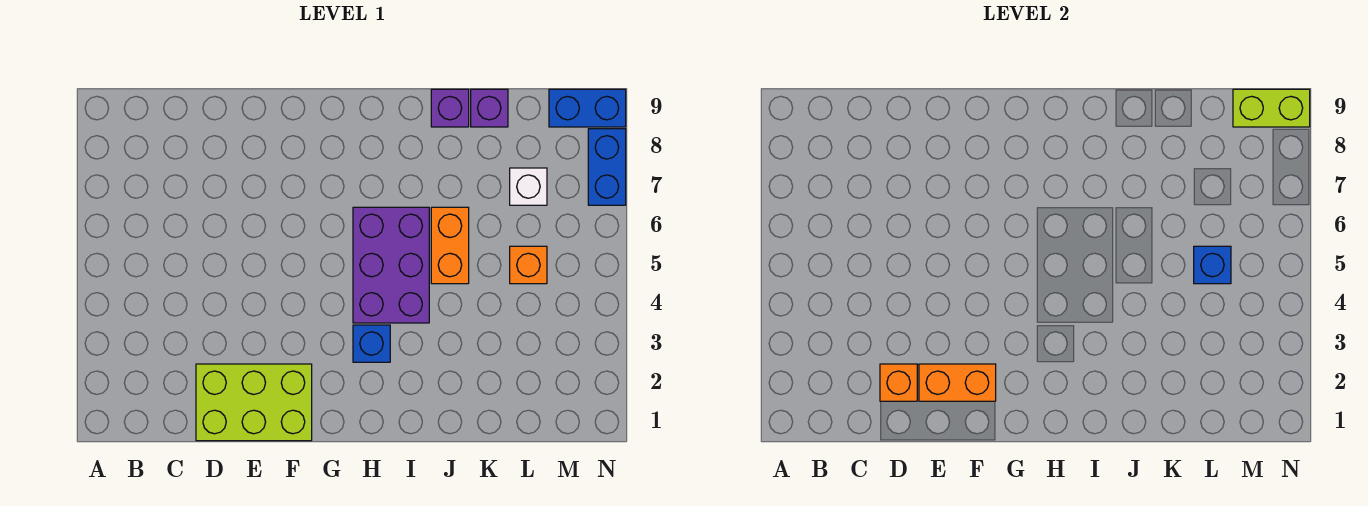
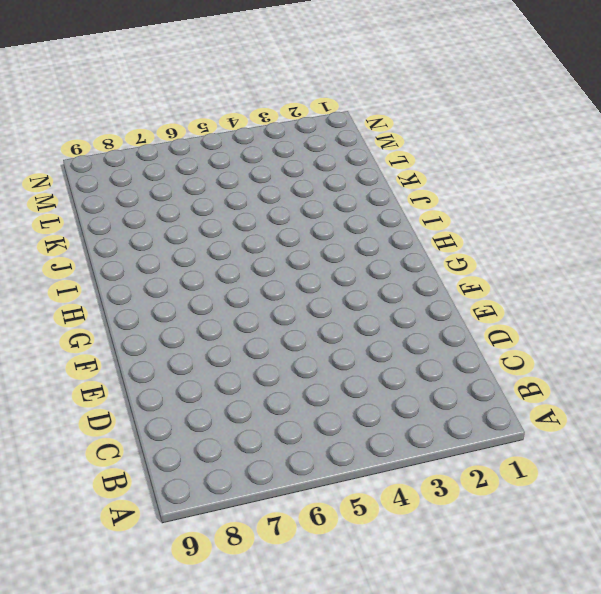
none -> lime brick D1:F2 level 1
none -> blue brick H3 level 1
none -> purple brick H4:I6 level 1

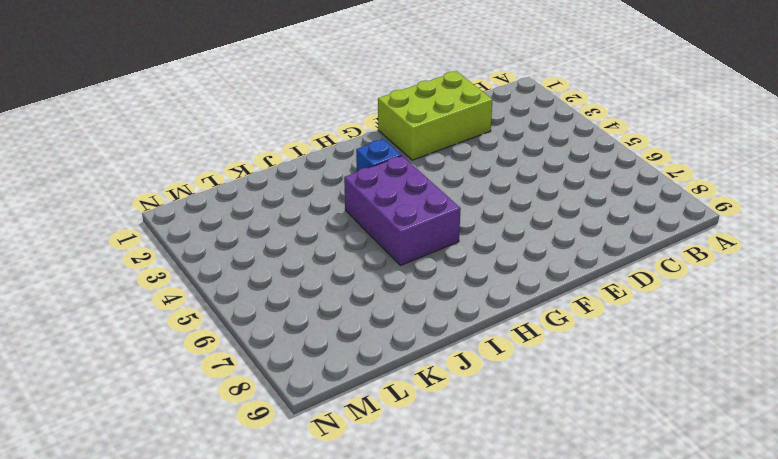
none -> orange brick J5:J6 level 1
none -> purple brick J9 level 1
none -> purple brick K9 level 1

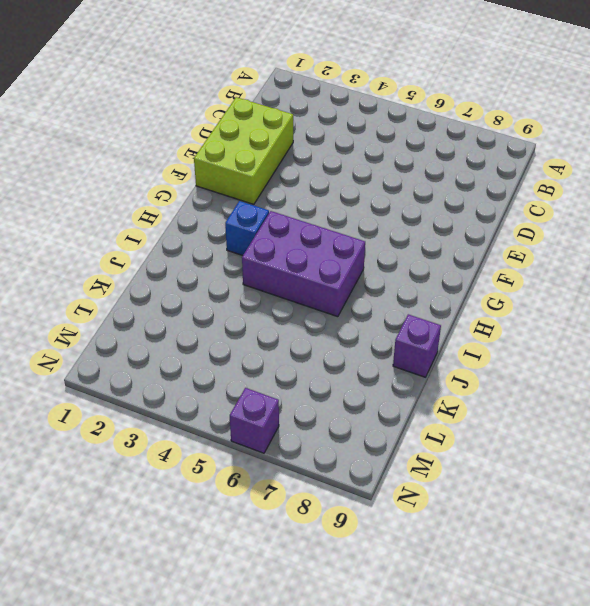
purple brick N6 level 1 -> purple brick K9 level 1
none -> orange brick J5:J6 level 1
none -> orange brick L5 level 1
none -> white brick L7 level 1

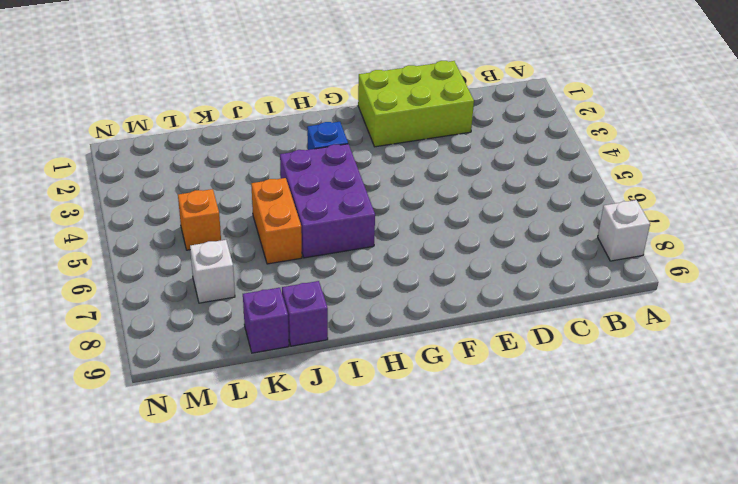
white brick A8 level 1 -> none
none -> blue brick M9:N9 level 1
none -> blue brick N7:N8 level 1
none -> orange brick D2 level 2

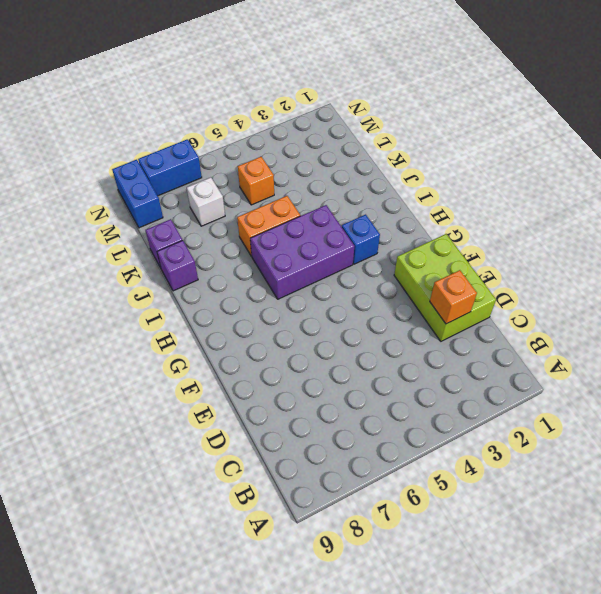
none -> orange brick E2:F2 level 2
none -> blue brick L5 level 2
none -> lime brick M9:N9 level 2

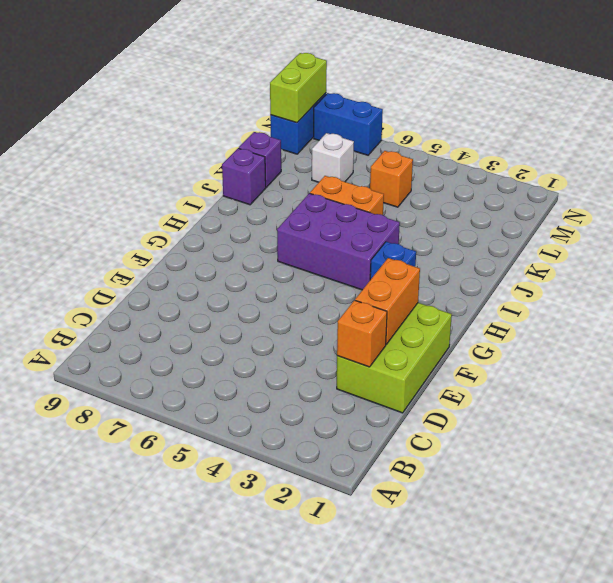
none -> blue brick L5 level 2

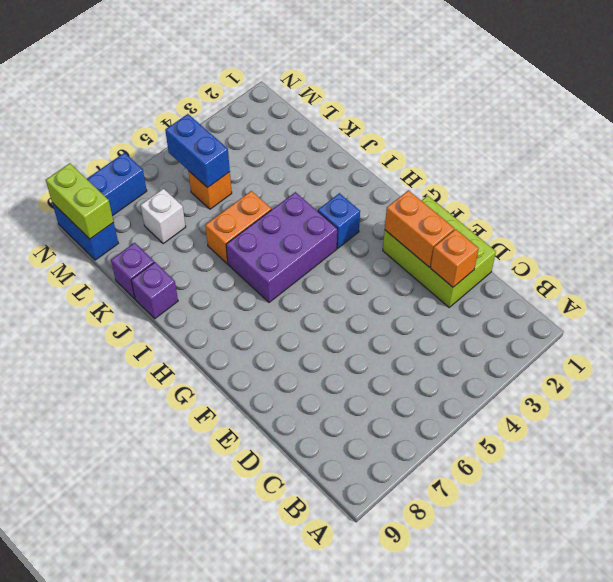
blue brick L5:M5 level 2 -> blue brick L5 level 2

